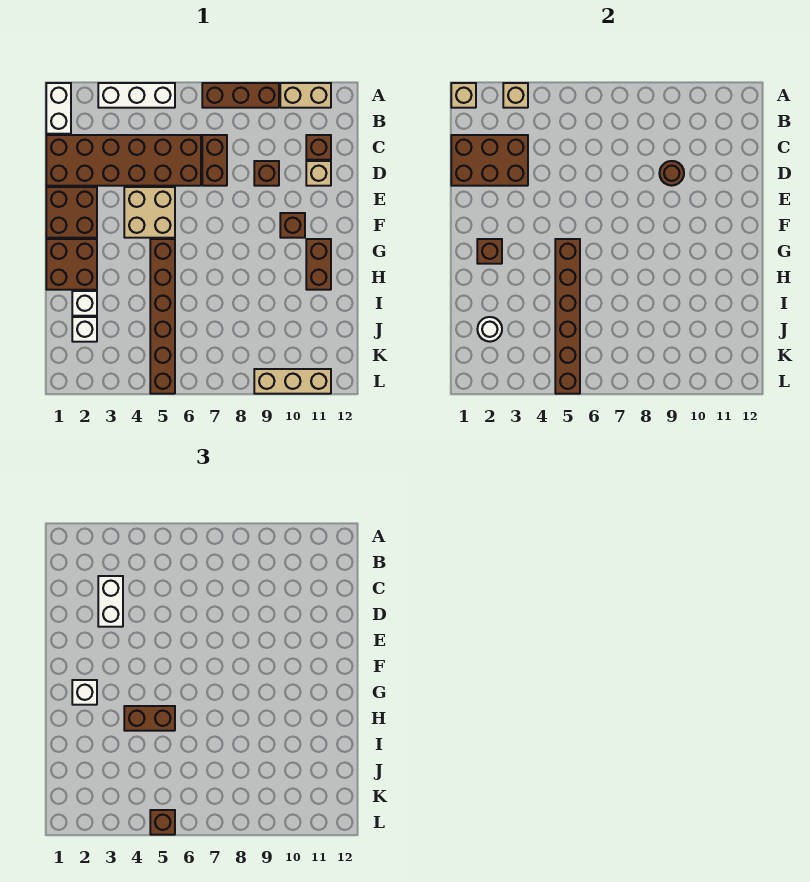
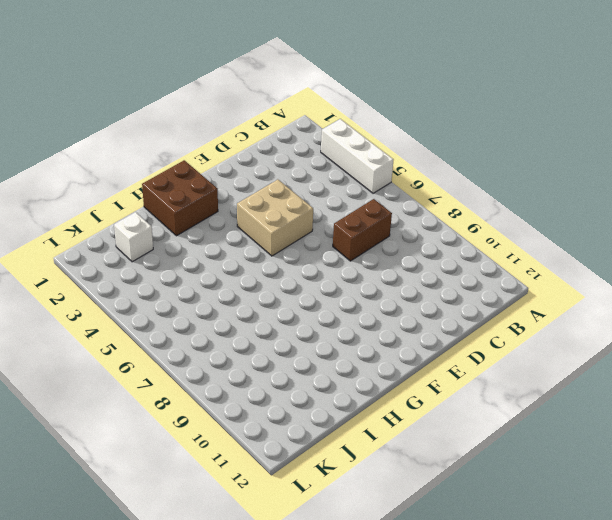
none -> white brick A1:B1 level 1
none -> brown brick A7:A9 level 1
none -> tan brick A10:A11 level 1

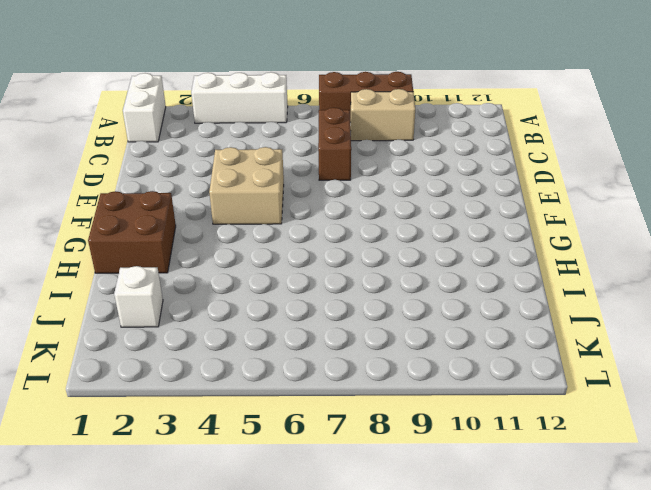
tan brick B8:B9 level 1 -> tan brick A10:A11 level 1
none -> brown brick C1:D6 level 1
none -> brown brick C11 level 1
none -> brown brick D9 level 1

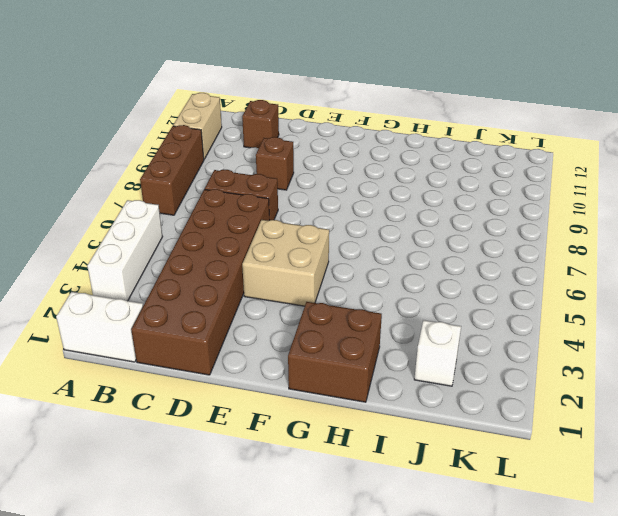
none -> tan brick D11 level 1
none -> brown brick E1:F2 level 1
none -> brown brick F10 level 1

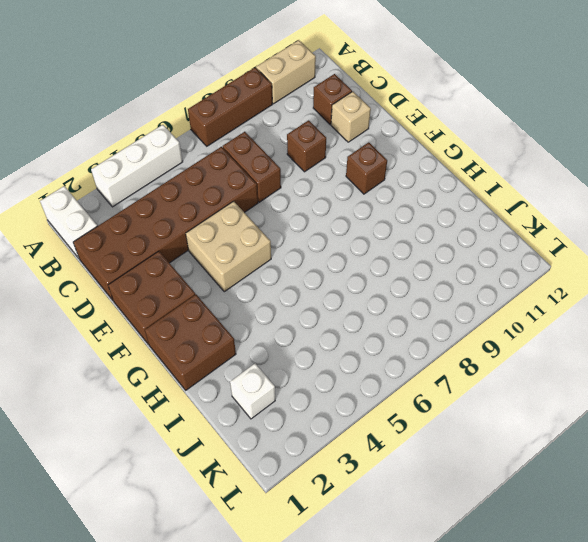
none -> brown brick G5:L5 level 1
none -> brown brick G11:H11 level 1
none -> white brick I2 level 1

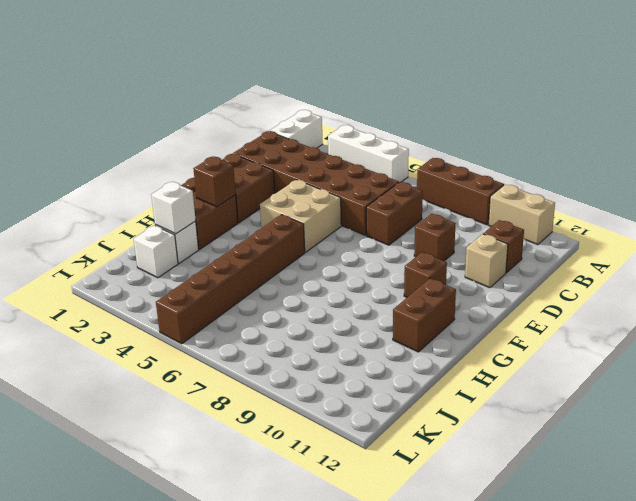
white brick I2 level 2 -> white brick G2 level 3
none -> tan brick L9:L11 level 1
none -> tan brick A1 level 2
none -> tan brick A3 level 2

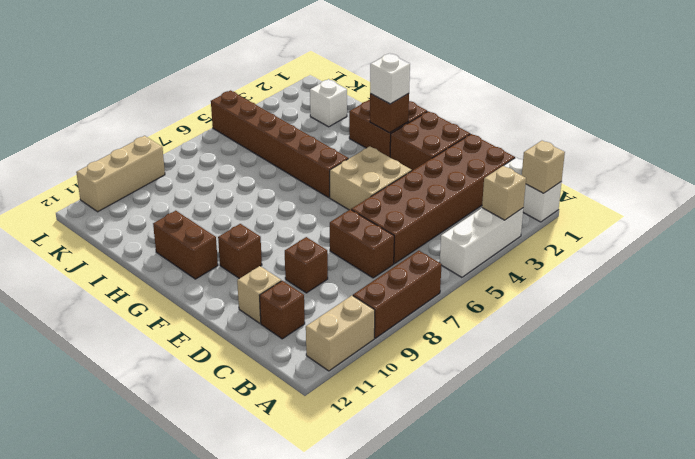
none -> white brick I2 level 1
none -> brown brick C1:D3 level 2
none -> brown round brick D9 level 2

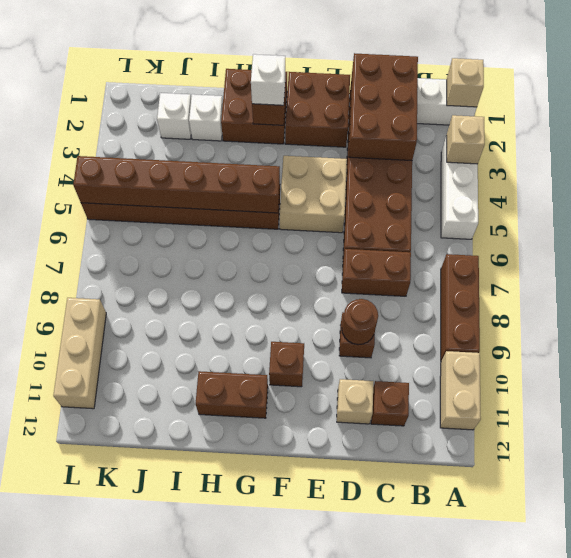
none -> white round brick J2 level 2
none -> white brick C3:D3 level 3
none -> brown brick H4:H5 level 3

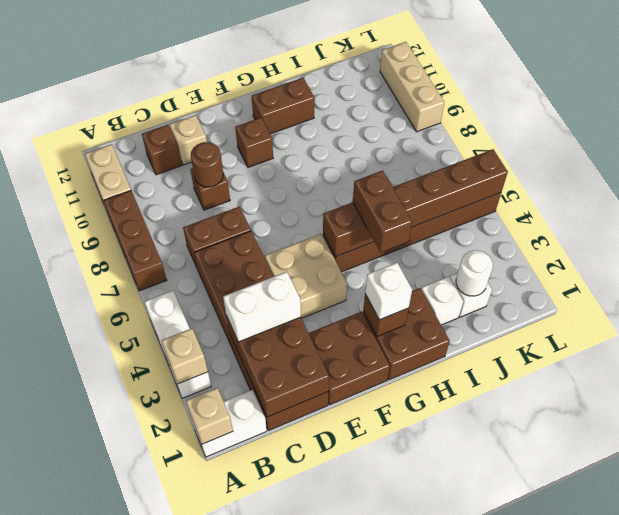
none -> brown brick L5 level 3

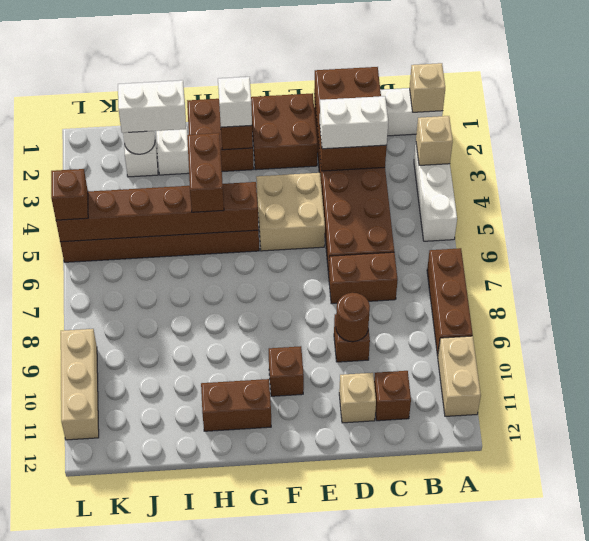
white brick I2:J2 level 3 -> none

